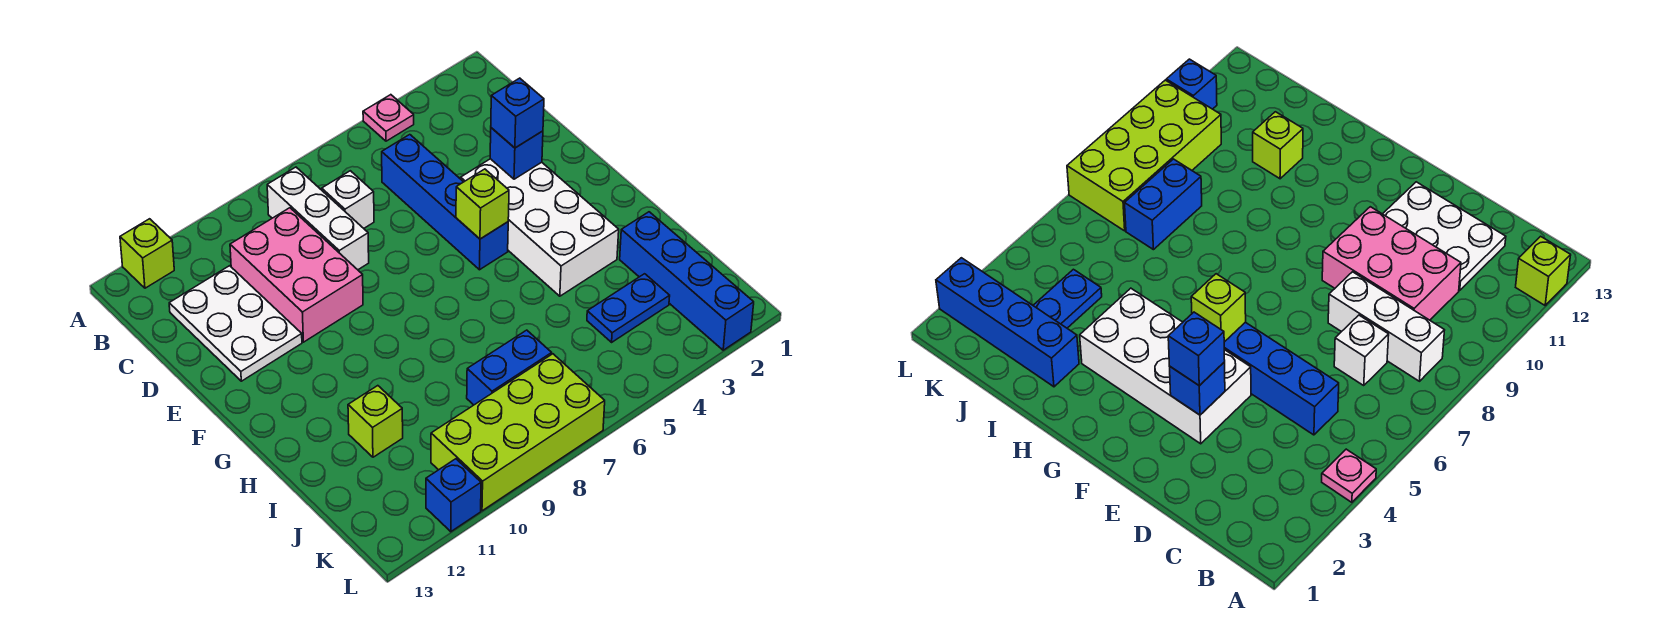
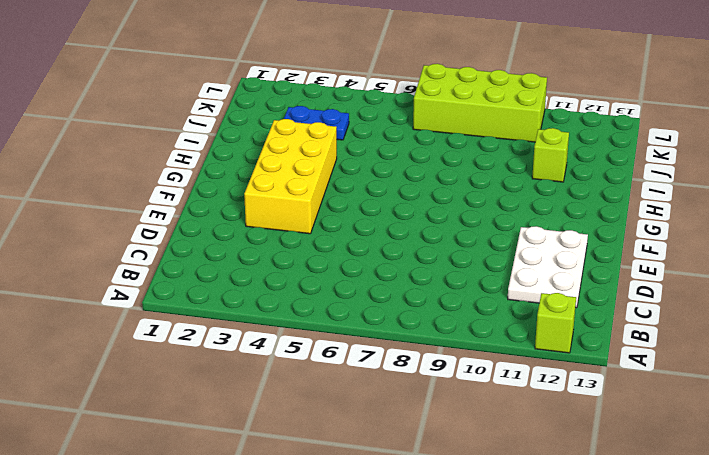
yellow brick E3:H4 level 1 -> white brick E3:H4 level 1
none -> pink plate A4 level 1
none -> white brick B8:D8 level 1
none -> blue brick C5:F5 level 1

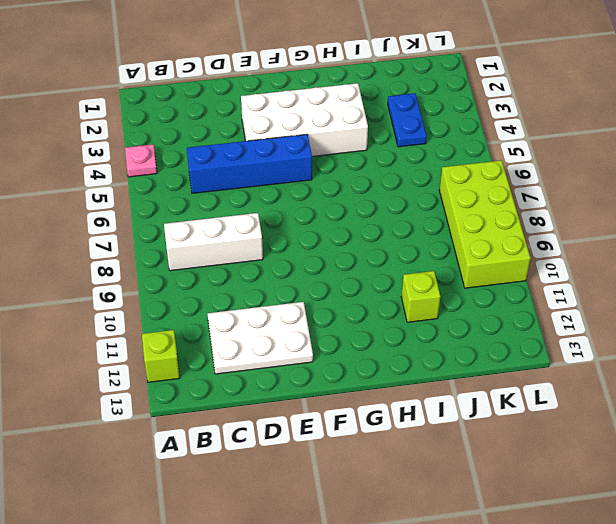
none -> white brick C7 level 1
none -> pink brick C9:E10 level 1
none -> blue brick I2:L2 level 1

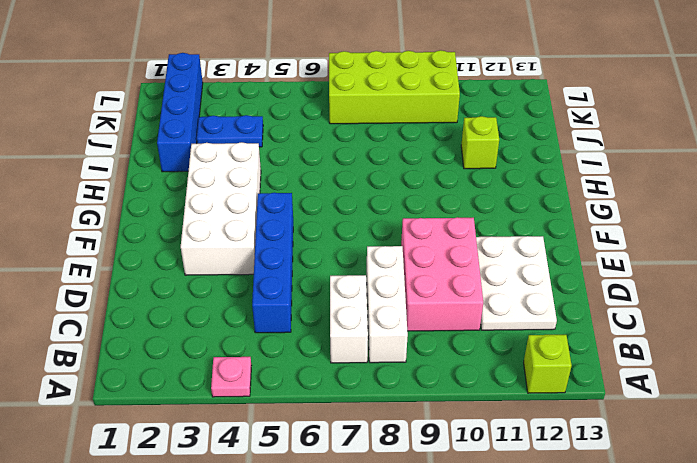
white brick B7:C7 level 1 -> white brick C7 level 1
none -> blue brick J7:J8 level 1
none -> blue brick L11 level 1
none -> blue brick E3 level 2

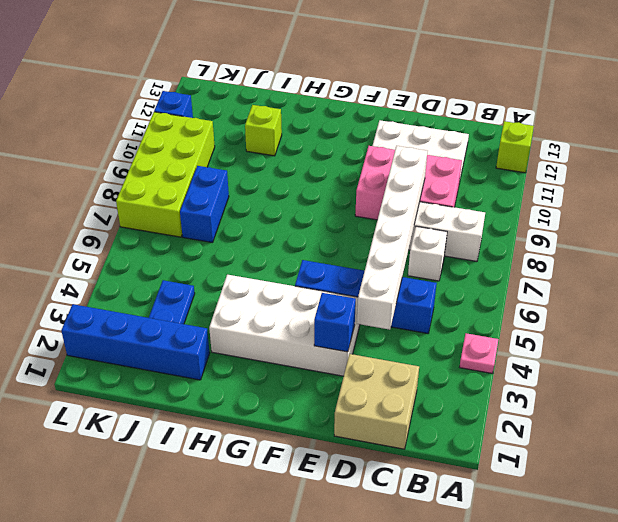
tan brick C1:D2 level 1 -> none
white brick D4:D9 level 2 -> none
none -> lime brick F5 level 2
none -> blue brick E3 level 3

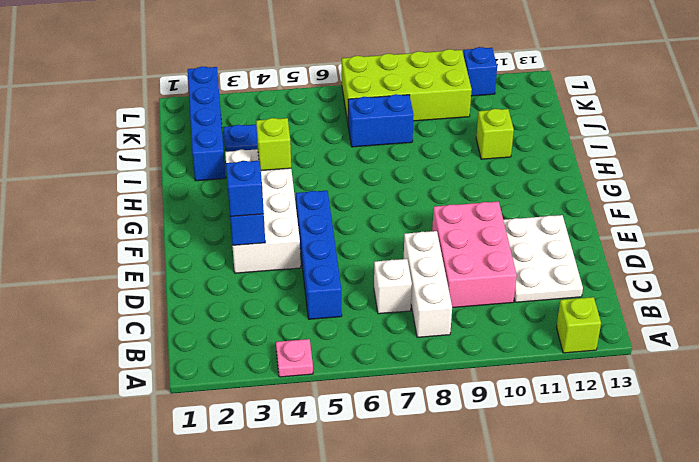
lime brick H4 level 2 -> lime brick F5 level 2

